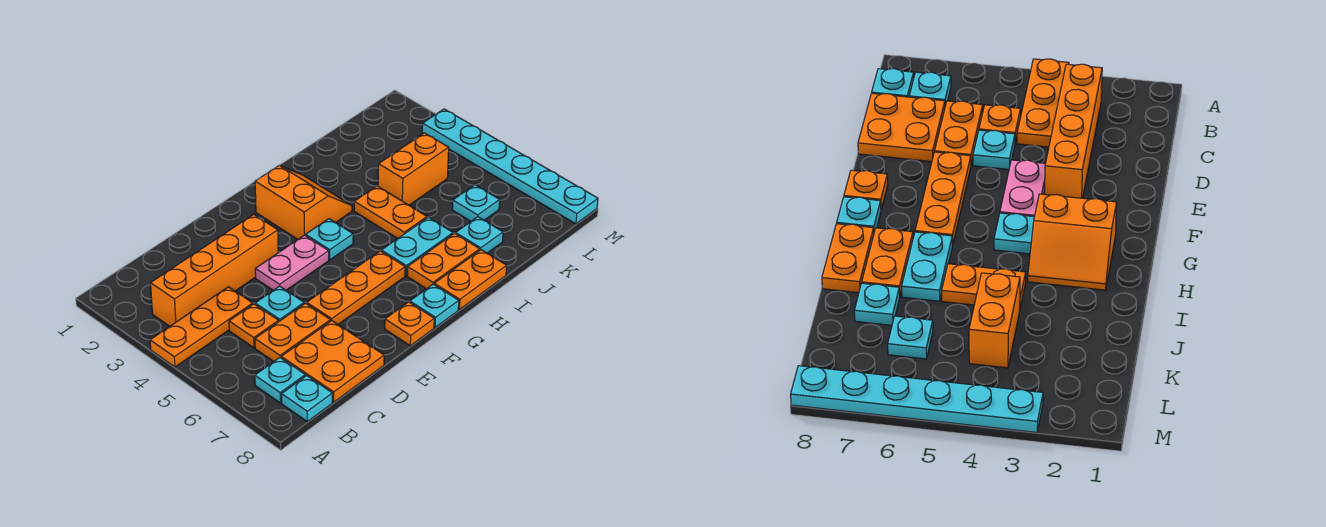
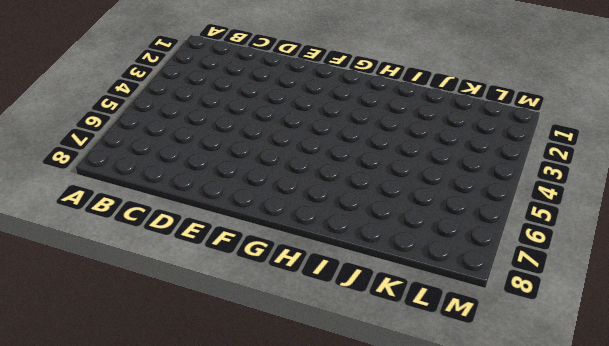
none -> orange plate A4:C4 level 1
none -> orange brick B3:E3 level 1
none -> cyan plate B7 level 1

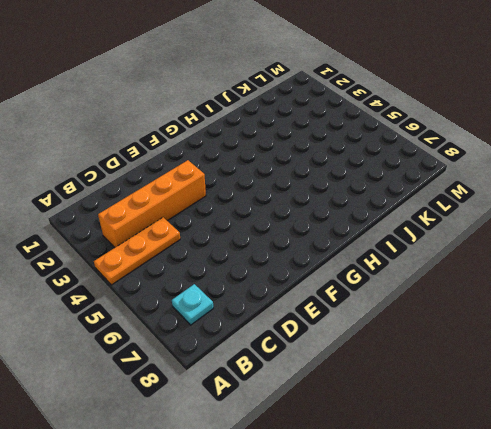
none -> cyan plate B8 level 1
none -> orange plate C5 level 1
none -> orange plate C6:D6 level 1

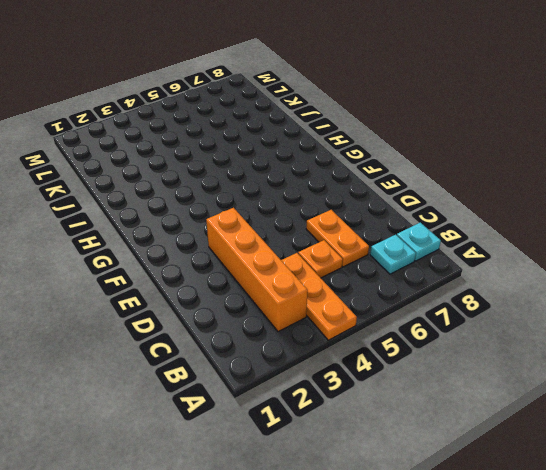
none -> orange plate C7:D8 level 1
none -> cyan plate D5 level 1
none -> pink plate E4:F4 level 1

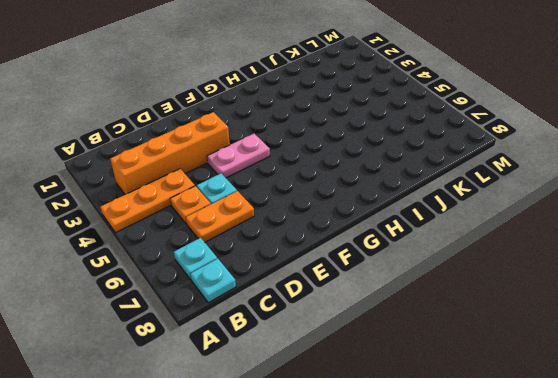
none -> orange plate C7:D8 level 1
none -> orange plate E6:G6 level 1
none -> orange plate F8 level 1

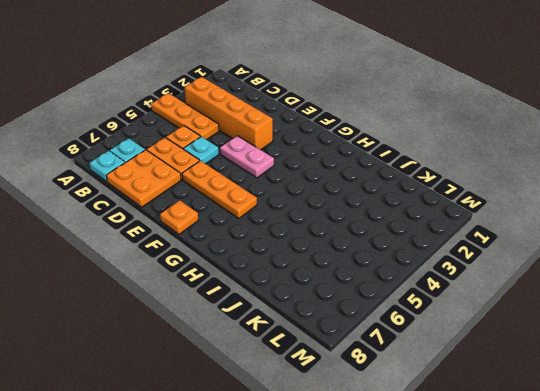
none -> orange slope G2:H3 level 1 top G
none -> cyan plate G4 level 1
none -> cyan plate G8 level 1

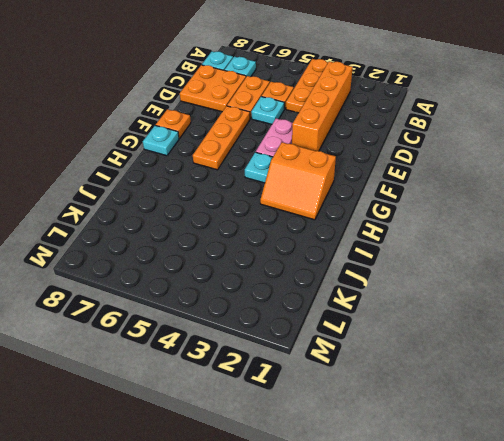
none -> cyan plate H6:I6 level 1
none -> orange plate H7:I7 level 1
none -> orange plate H8:I8 level 1

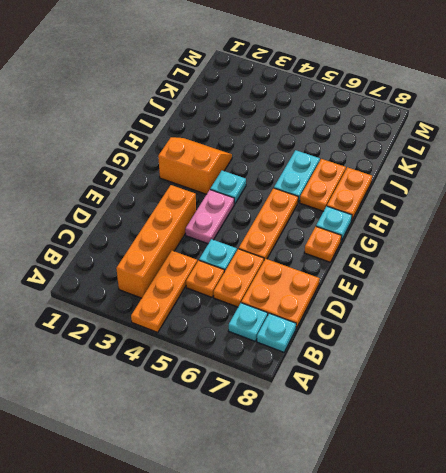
none -> orange plate I4:I5 level 1
none -> orange brick J4:K4 level 1
none -> cyan plate J7 level 1

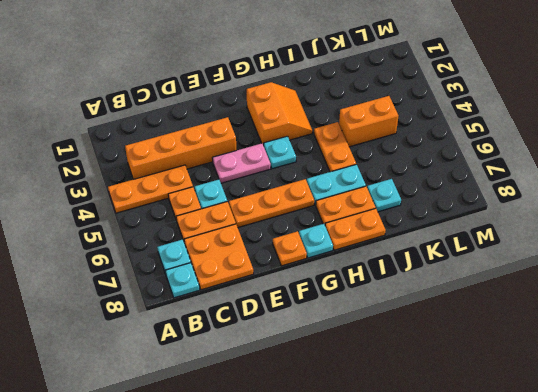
none -> cyan plate K6 level 1
none -> cyan plate M3:M8 level 1

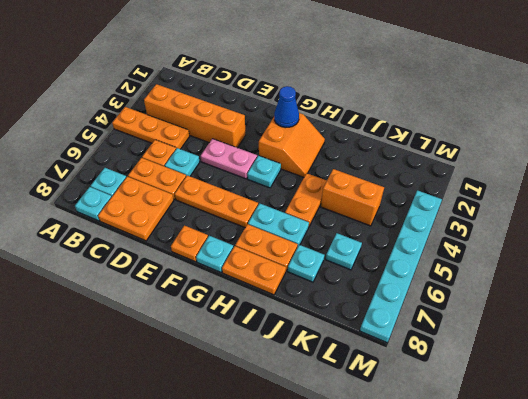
blue cone G2 level 2 -> none

